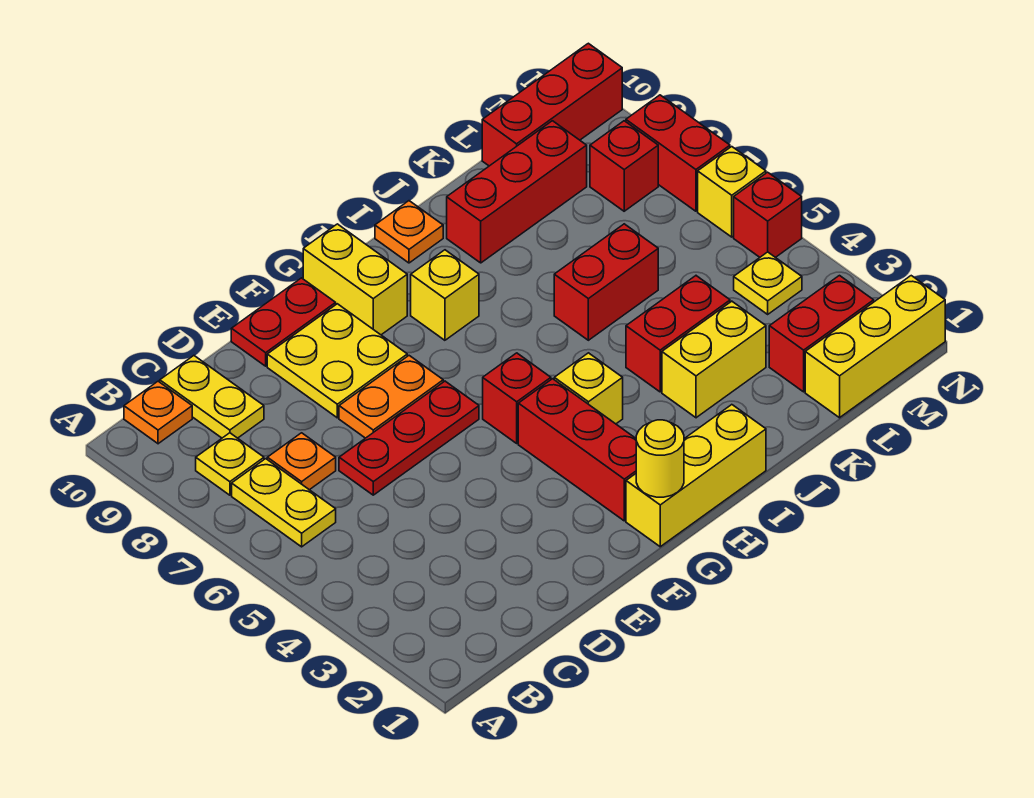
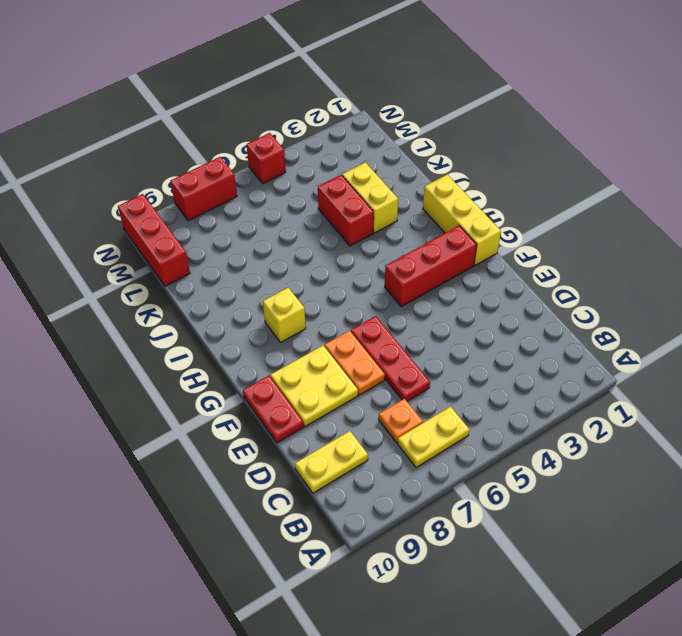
none -> yellow plate B8 level 1
none -> orange plate B10 level 1
none -> red brick G5 level 1

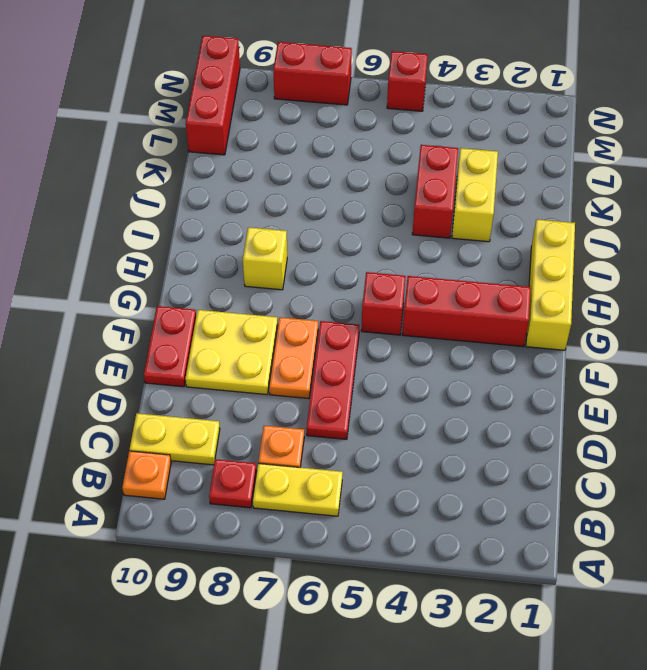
red plate B8 level 1 -> yellow plate B8 level 1
none -> yellow brick G9:G10 level 1
none -> yellow brick H4 level 1
none -> orange plate I10 level 1

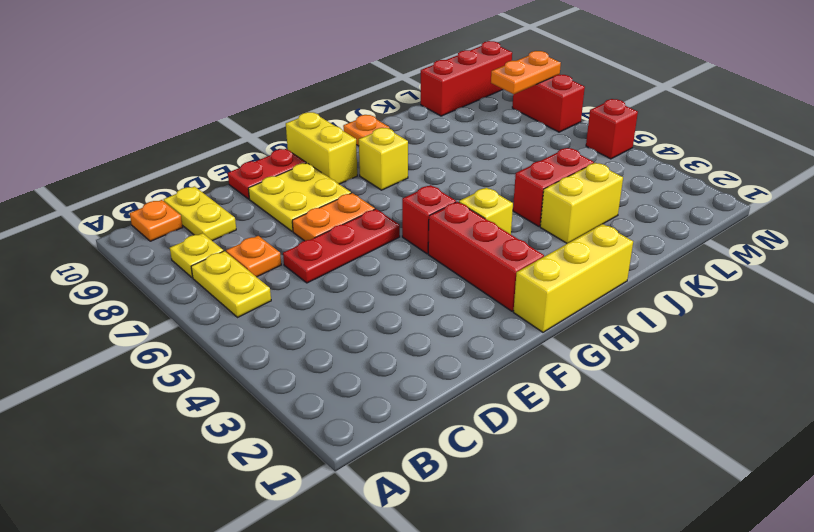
orange plate M8:N8 level 2 -> none
none -> red brick J6:K6 level 1
none -> red brick J9:L9 level 1
none -> yellow brick L1:N1 level 1

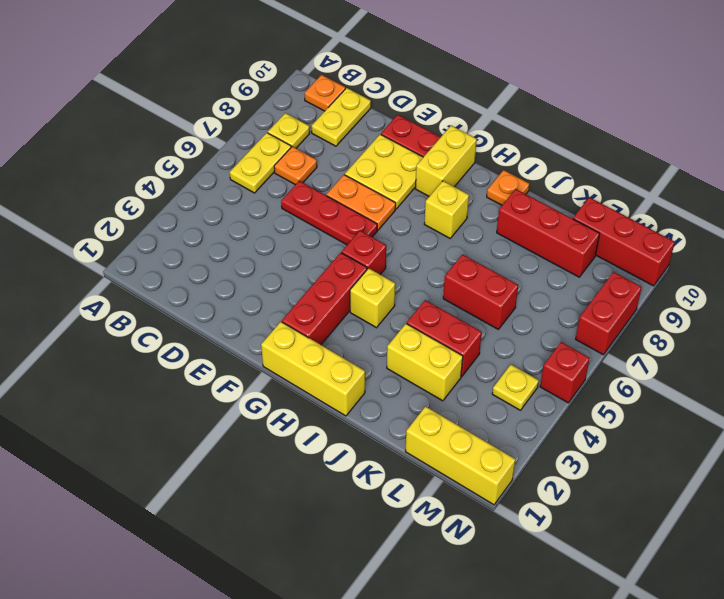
none -> red brick L2:M2 level 1
none -> red brick M8 level 1
none -> yellow brick N6 level 1

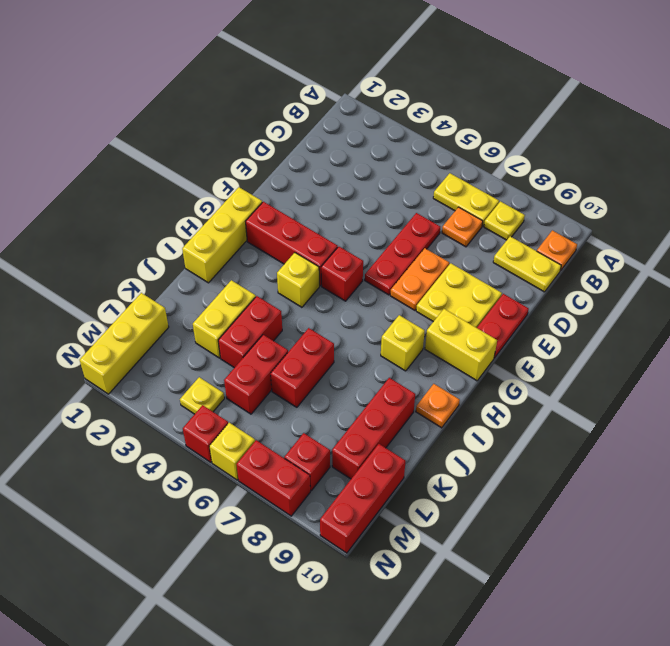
red brick K5:L5 level 1 -> red brick L2:M2 level 1
none -> yellow round brick G1 level 2

